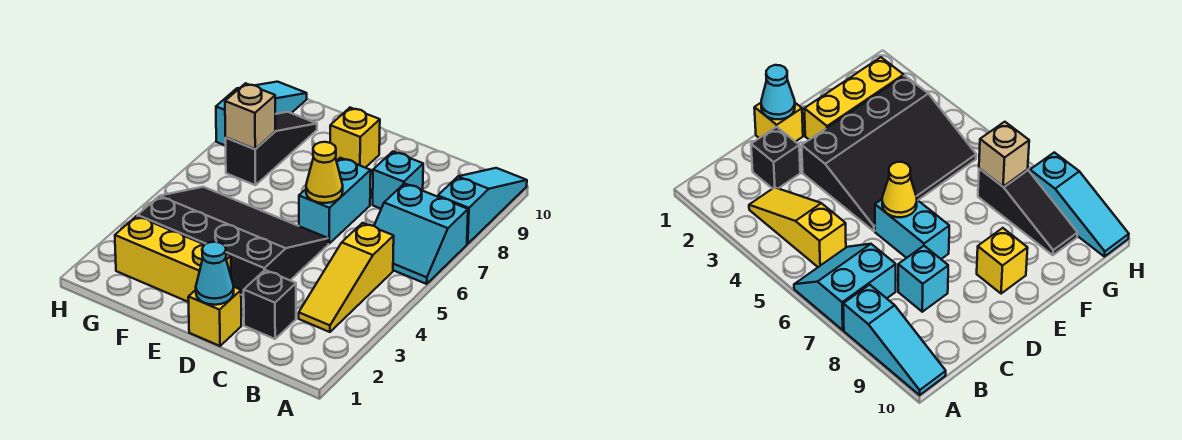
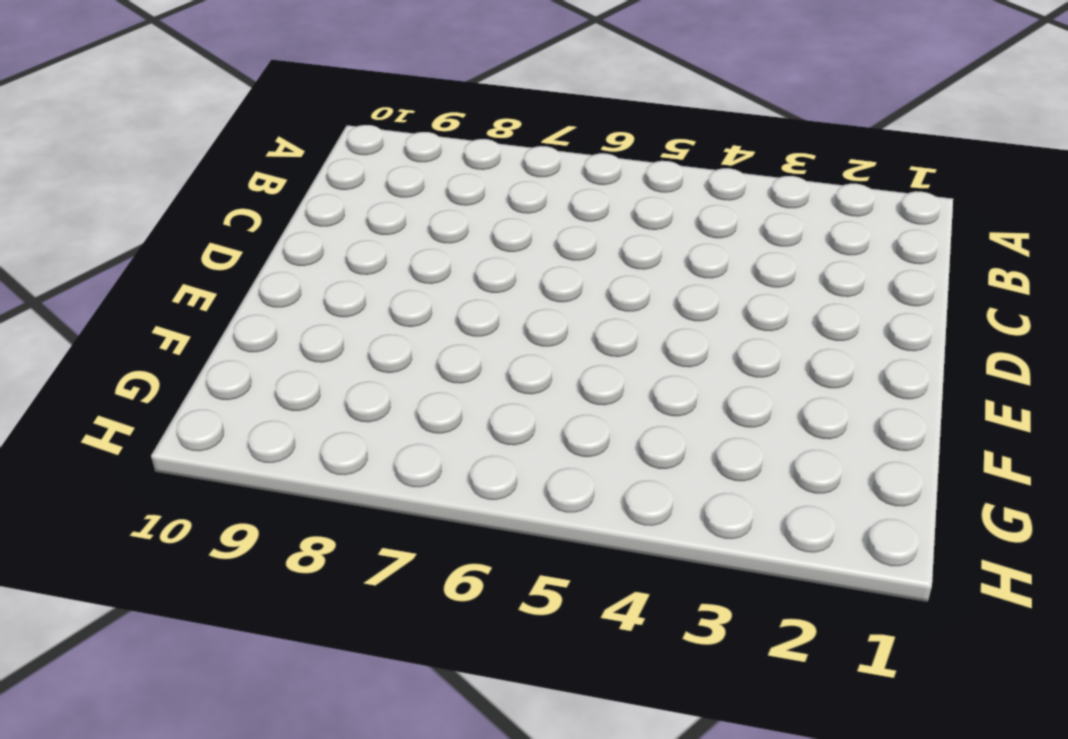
none -> cyan slope A6:B7 level 1 top 7
none -> cyan slope A8:A10 level 1 top 8
none -> yellow slope B3:B5 level 1 top 5

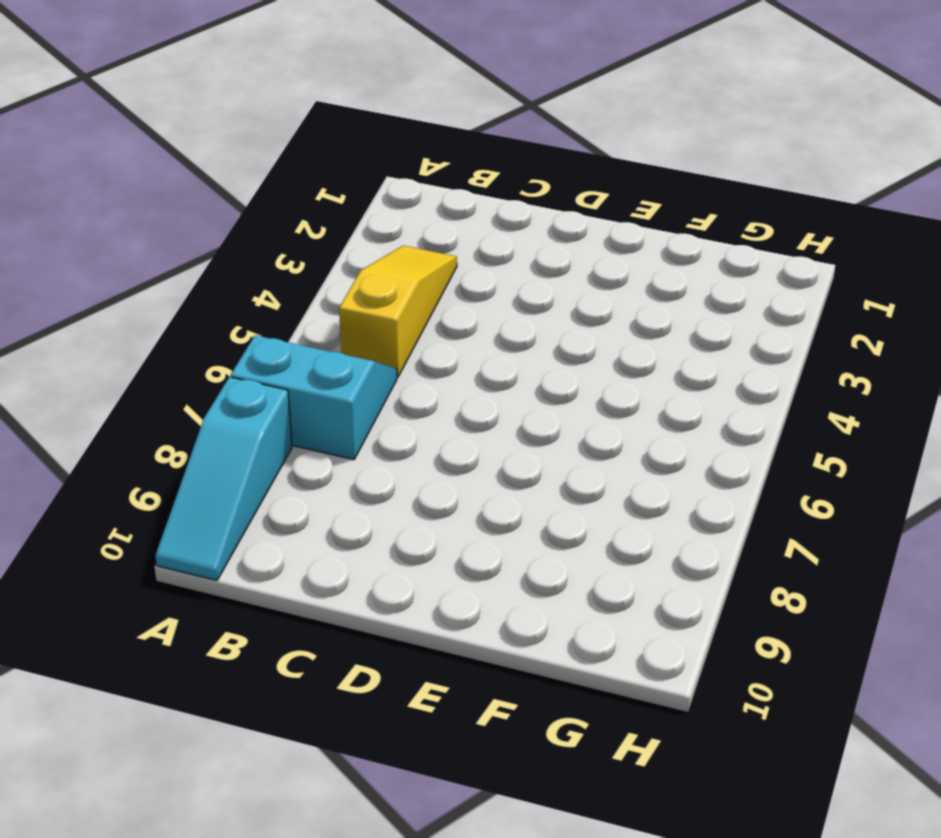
none -> black brick C2 level 1
none -> cyan brick C8 level 1
none -> yellow brick D1 level 1

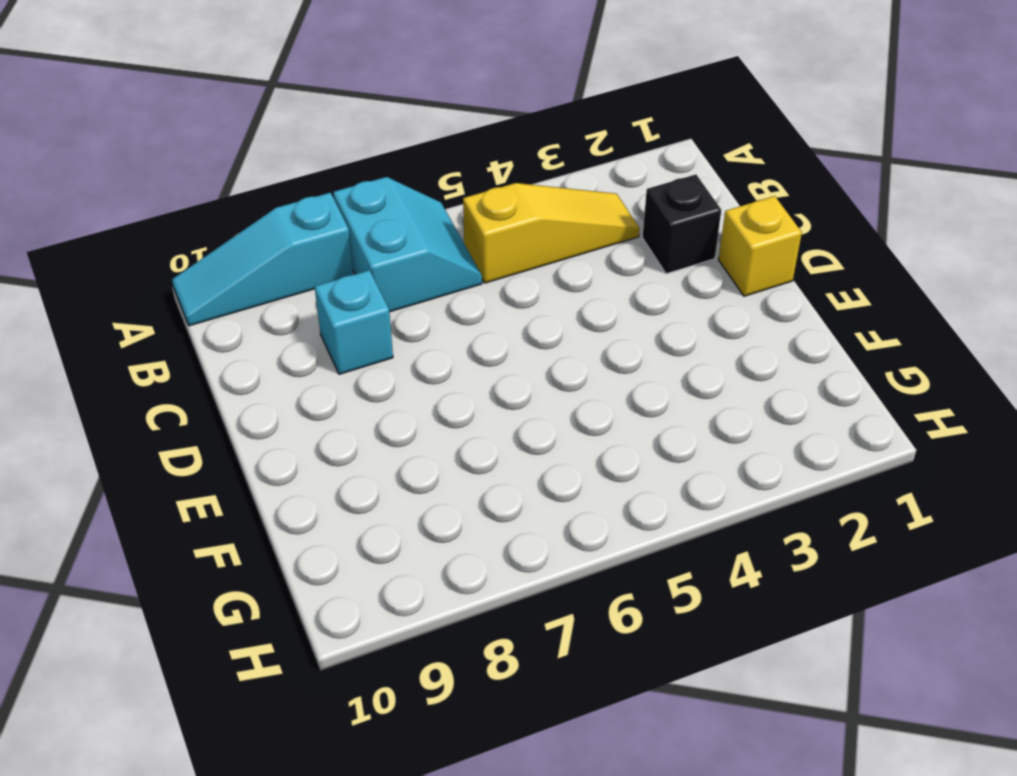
none -> black slope D3:G5 level 1 top 3
none -> cyan brick D6:D7 level 1
none -> yellow brick E2:G2 level 1

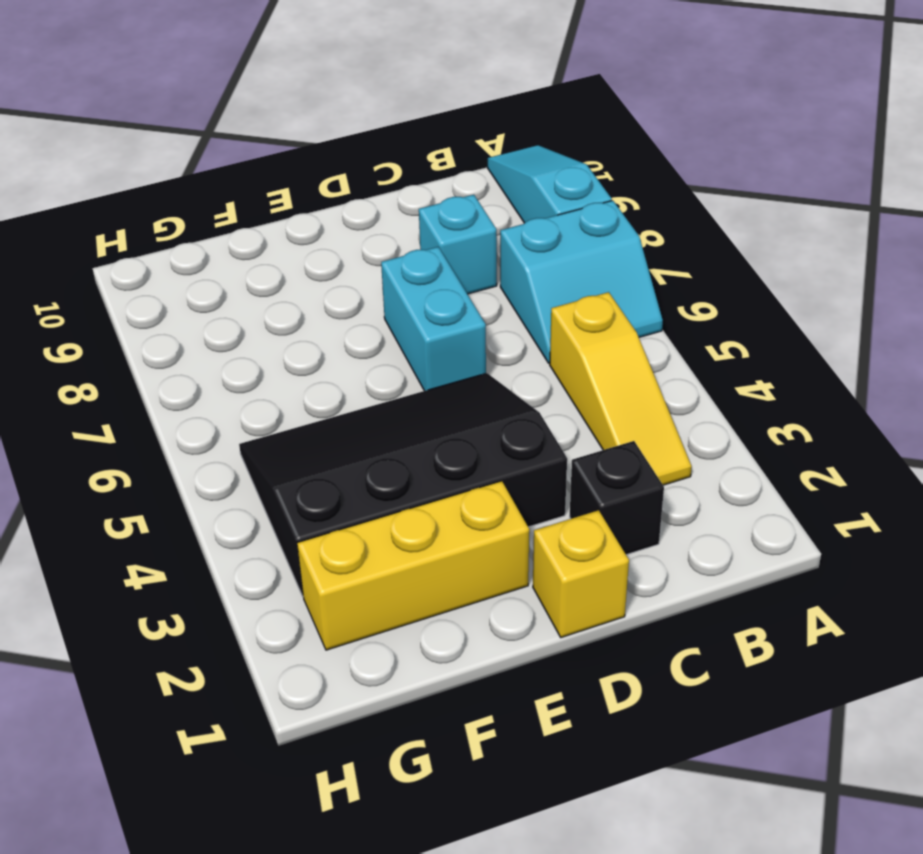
none -> yellow brick E9 level 1
none -> black slope G7:G9 level 1 top 7
none -> cyan slope H8:H10 level 1 top 8

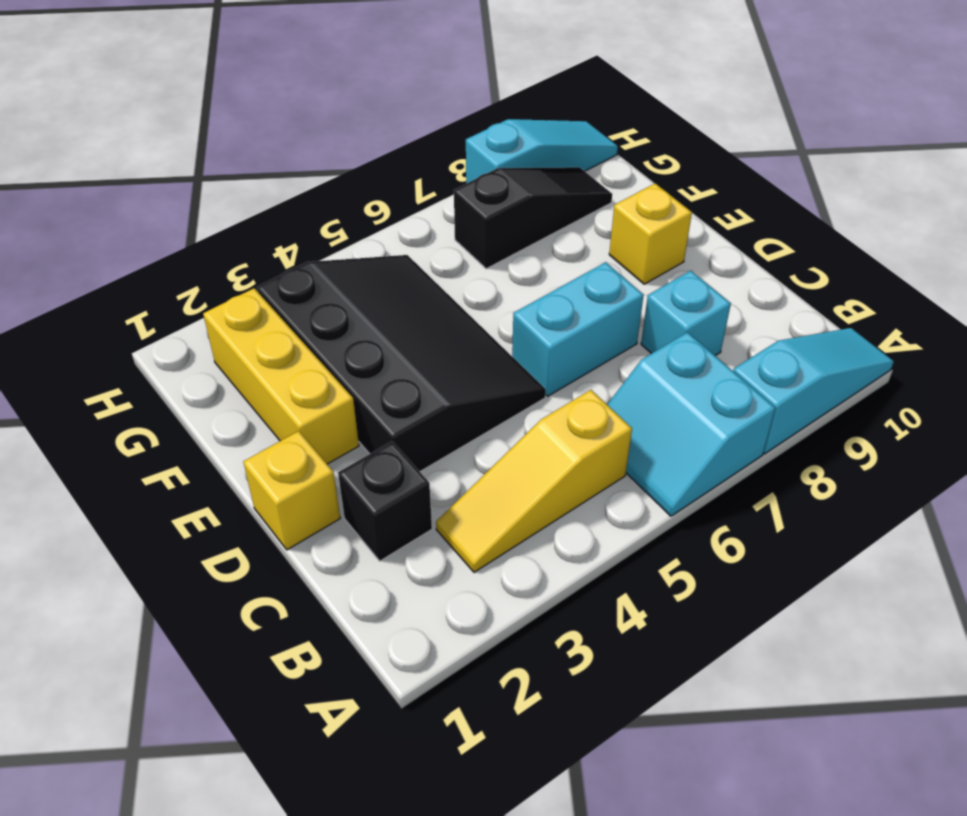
none -> cyan cone D1 level 2
none -> yellow cone D6 level 2
none -> tan brick G7 level 2

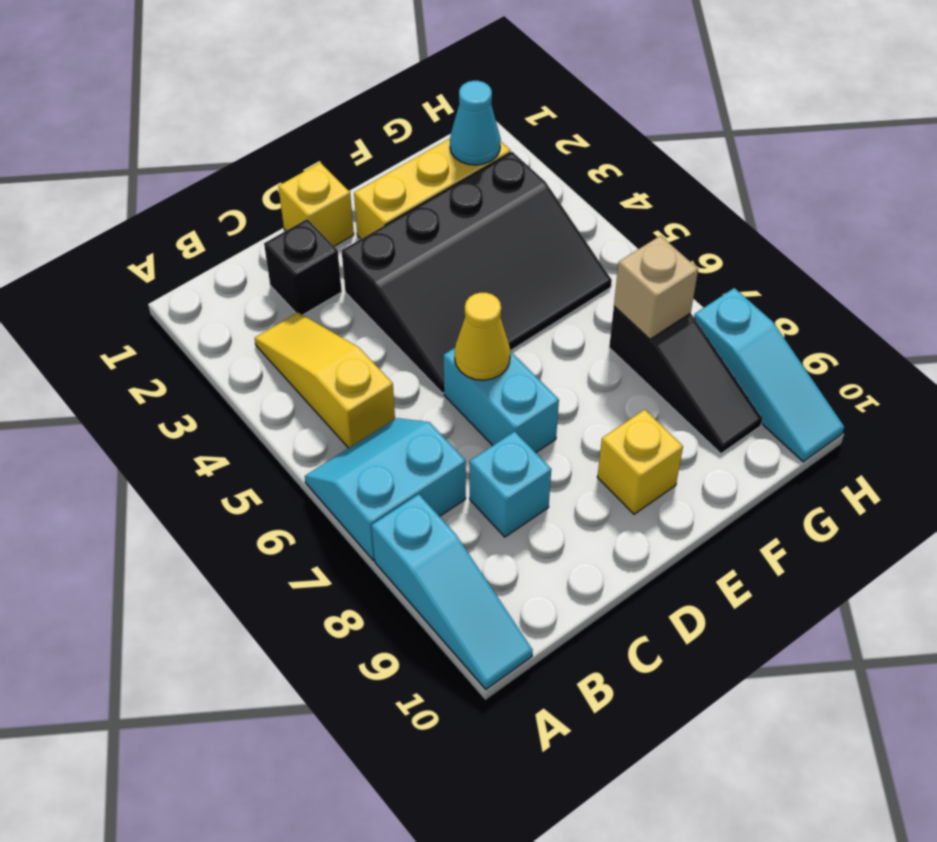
cyan cone G2 level 2 -> cyan cone D1 level 2

